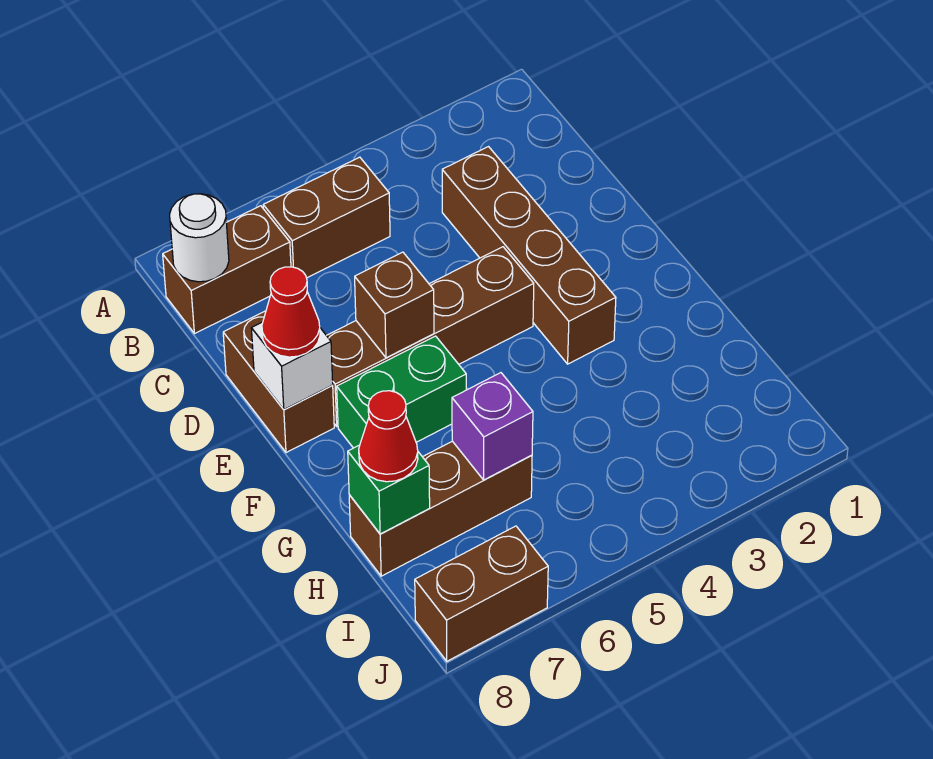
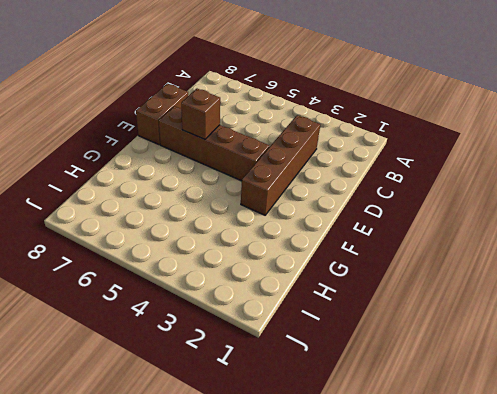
none -> brown brick B5:B6 level 1
none -> brown brick B7:B8 level 1
none -> green brick F6:F7 level 1

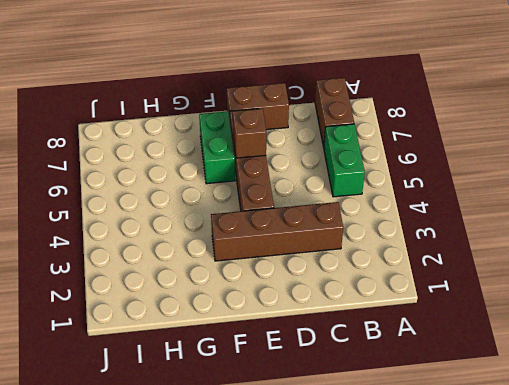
green brick B5:B6 level 1 -> brown brick B5:B6 level 1
none -> brown brick H6:H8 level 1
none -> brown brick J7:J8 level 1
none -> white round brick B8 level 2

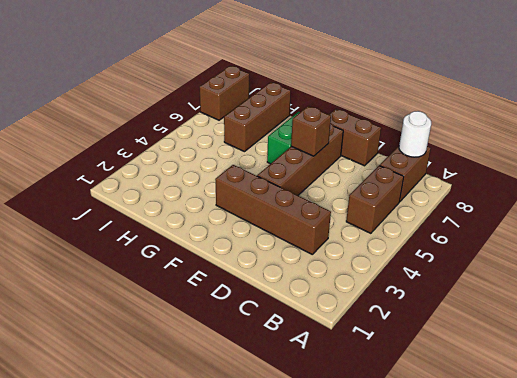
none -> white brick E8 level 2
none -> purple brick H6 level 2
none -> green brick H8 level 2

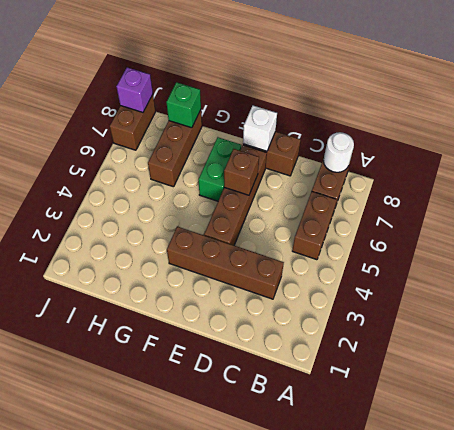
purple brick J8 level 2 -> purple brick H6 level 2
none -> red cone E8 level 3
none -> red cone H8 level 3

